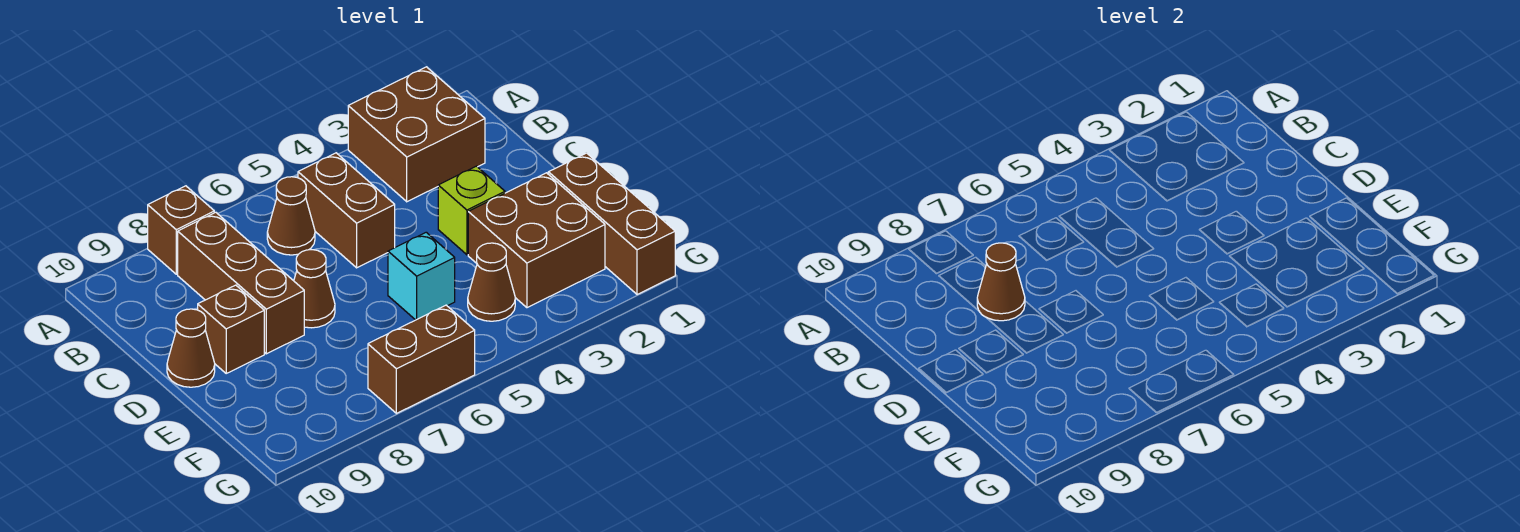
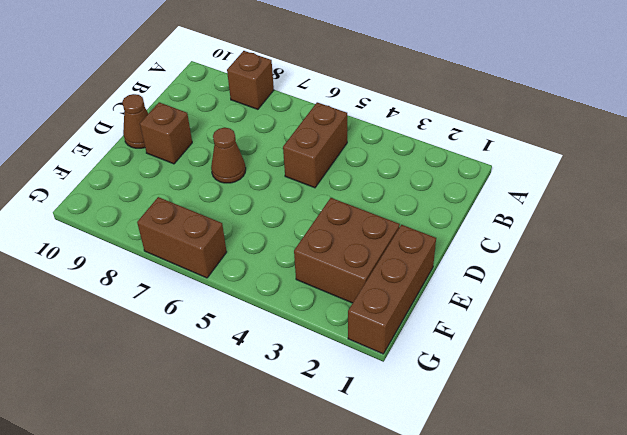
none -> brown brick A2:B3 level 1
none -> brown cone B6 level 1
none -> brown brick B8:D8 level 1

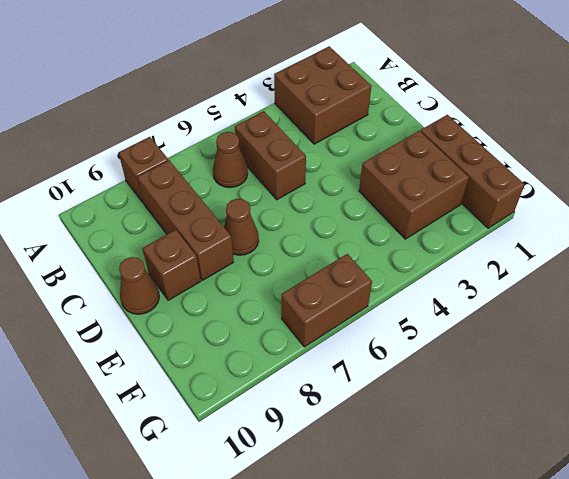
none -> lime brick D3 level 1
none -> cyan brick E5 level 1
none -> brown cone F4 level 1

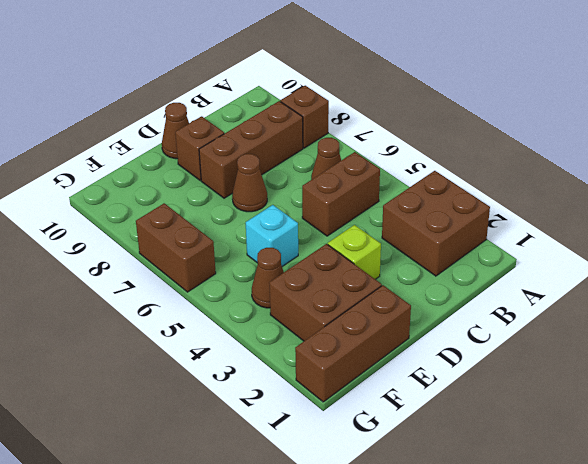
none -> brown cone C8 level 2

